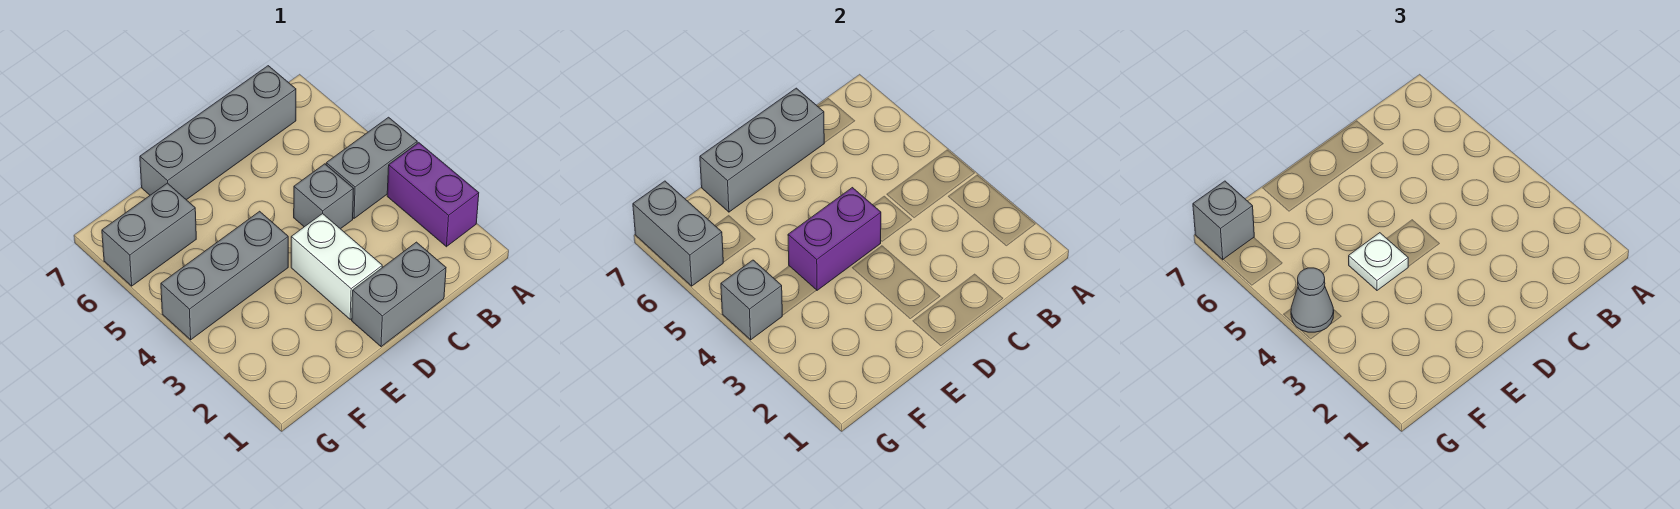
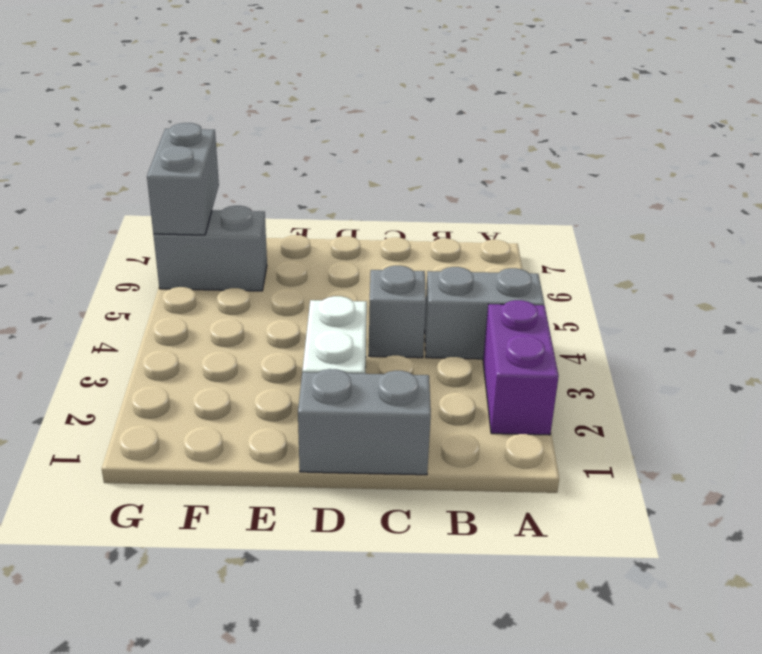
none -> grey brick B7:E7 level 1
none -> grey brick E4:G4 level 1
none -> grey brick C7:E7 level 2

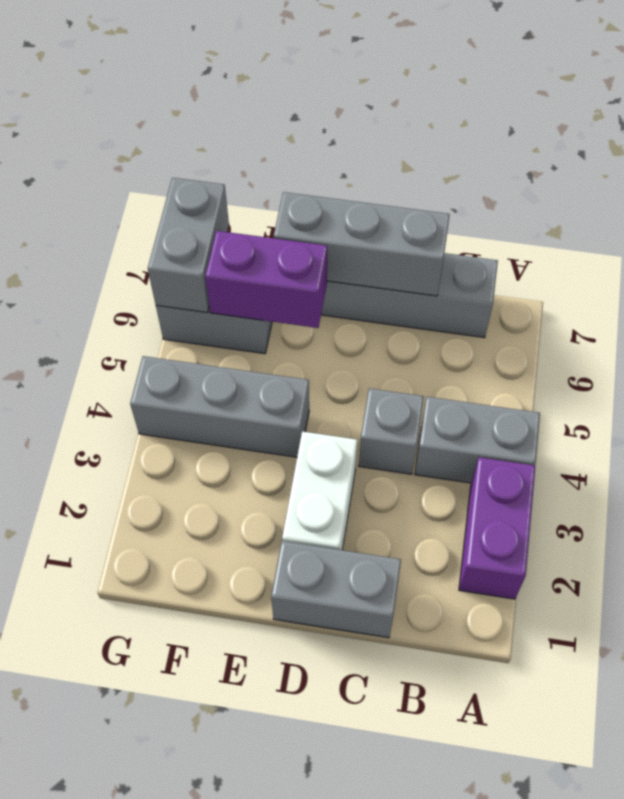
purple brick E6:F6 level 2 -> purple brick D4:E4 level 2
none -> grey brick G4 level 2
none -> white plate E4 level 3
none -> grey cone G4 level 3

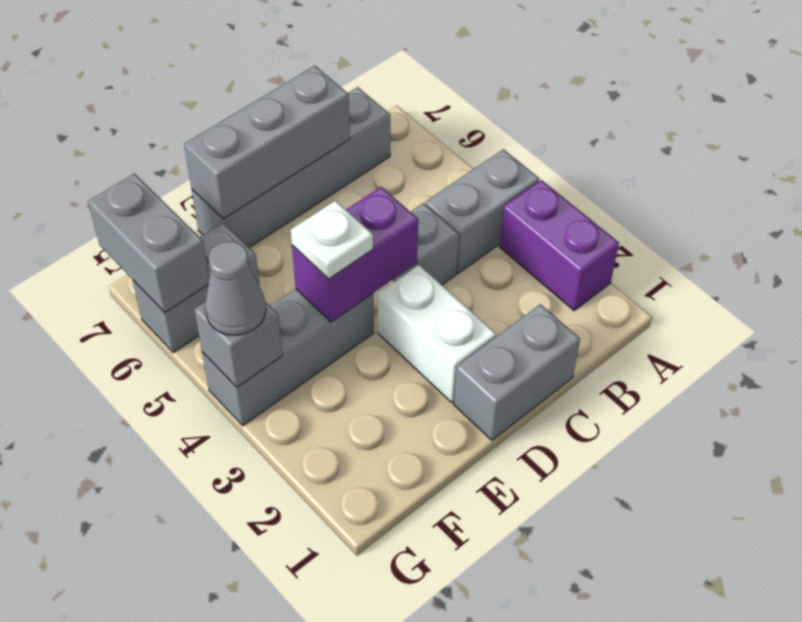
none -> grey brick G7 level 3

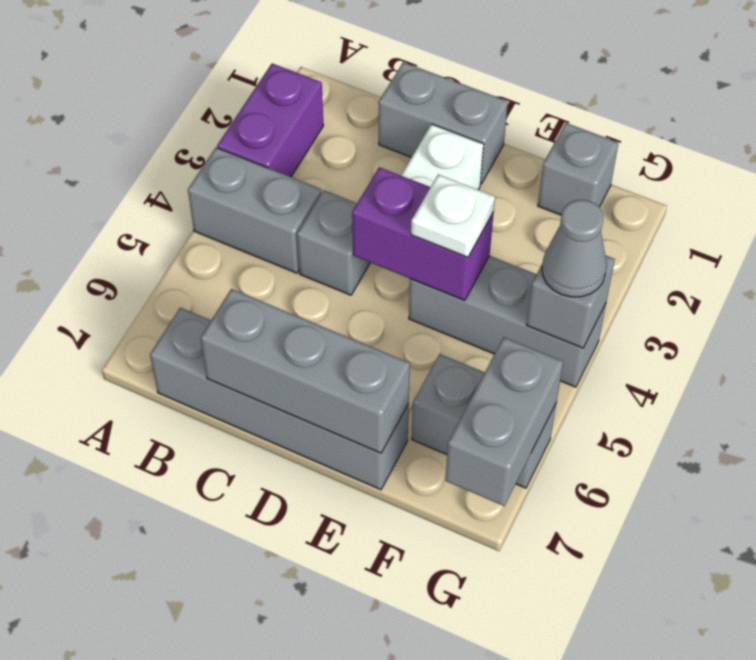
grey brick F1 level 1 -> grey brick G7 level 3

